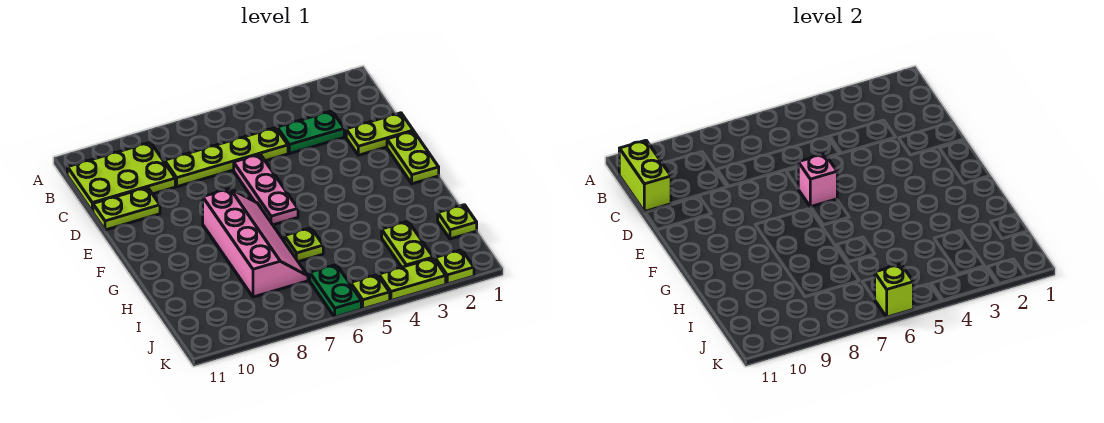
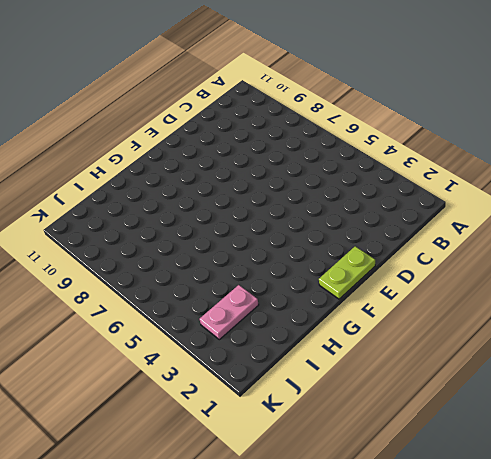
pink plate I3:J3 level 1 -> lime plate I3:J3 level 1
none -> lime plate B9:C11 level 1
none -> green plate C3:C4 level 1
none -> lime plate C5:C8 level 1

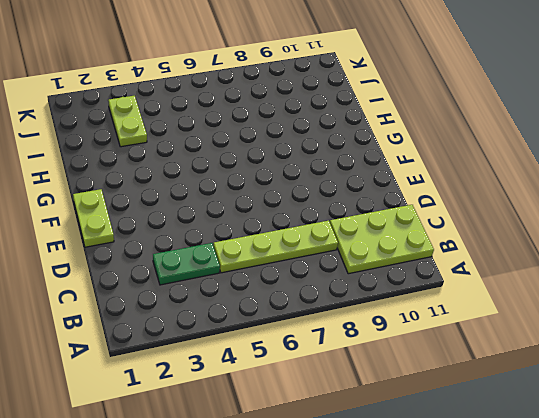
none -> lime plate D1:D2 level 1
none -> pink plate D6:F6 level 1
none -> lime plate D10:D11 level 1

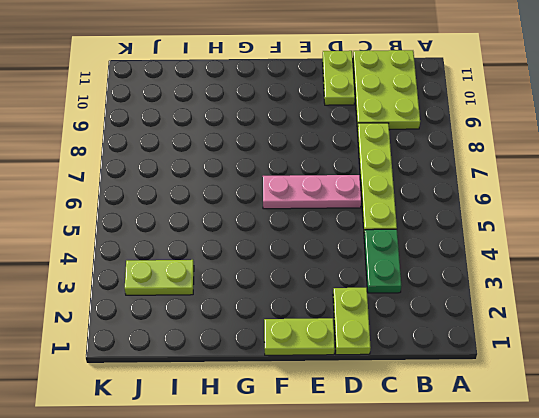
none -> pink slope F7:I8 level 1 top 8
none -> lime plate H6 level 1
none -> lime plate I1 level 1

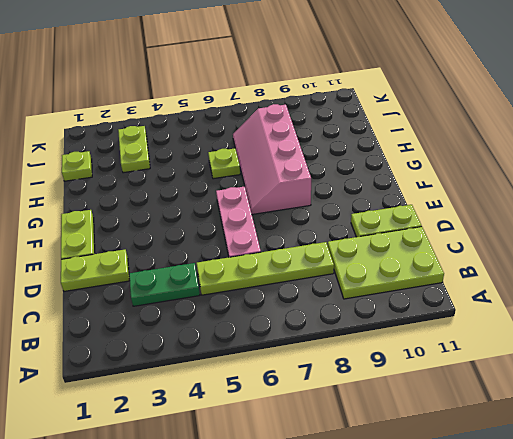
none -> green plate J6:K6 level 1
none -> lime plate K2 level 1
none -> lime plate K3:K4 level 1

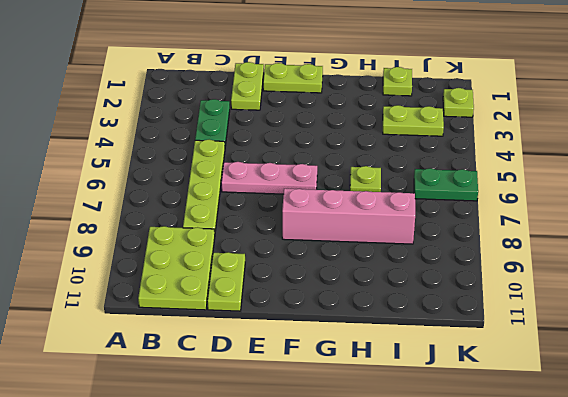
none -> lime plate K3:K4 level 1
none -> lime plate K5 level 1
none -> lime brick B11:C11 level 2

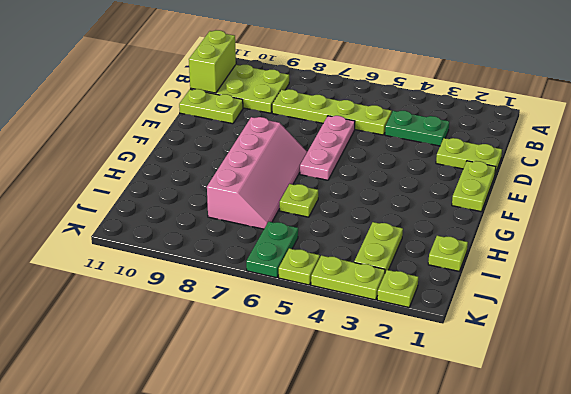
none -> pink brick E6 level 2
none -> lime brick K6 level 2

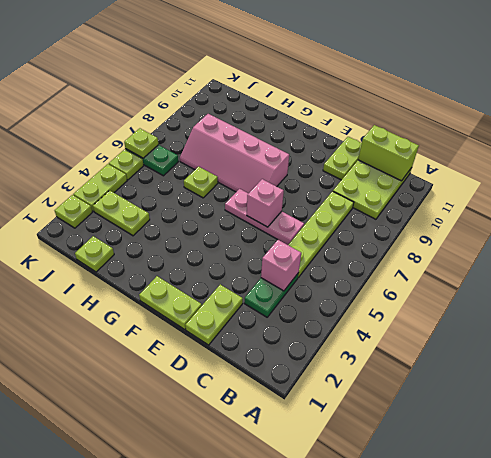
pink brick C4 level 2 -> none
lime plate K6 level 2 -> lime brick K6 level 2

